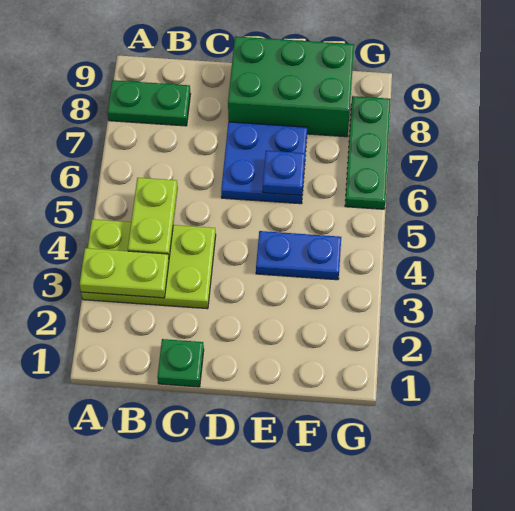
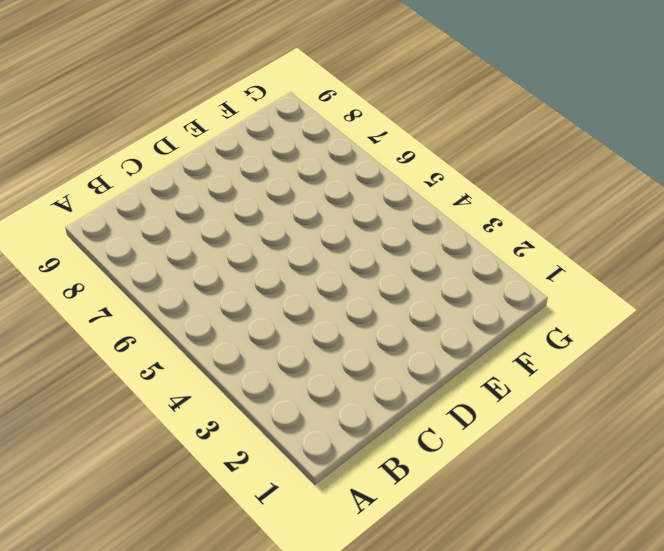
none -> lime plate A3:C4 level 1
none -> green plate A8:B8 level 1

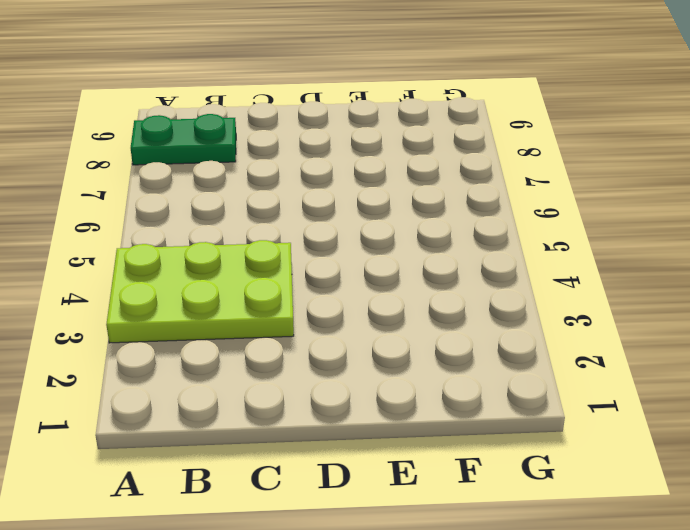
none -> green plate C1 level 1
none -> blue plate D6:E7 level 1

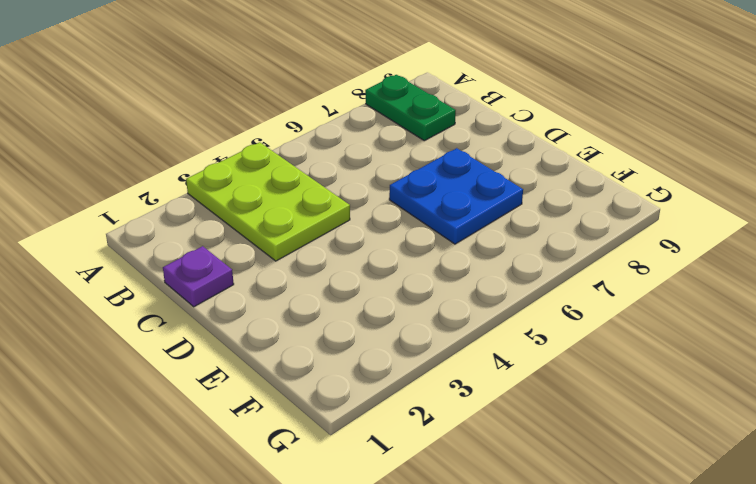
purple plate C1 level 1 -> green plate C1 level 1
none -> green brick D8:F9 level 1
none -> blue plate E4:F4 level 1

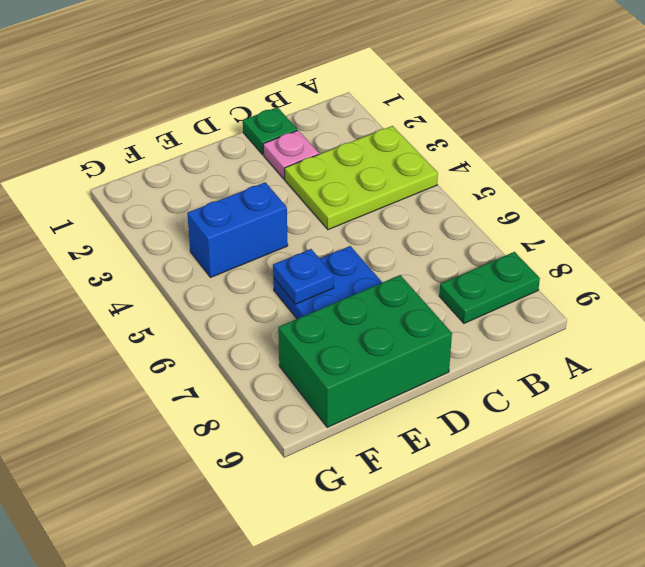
pink plate C2 level 1 -> none
blue brick E4:F4 level 1 -> blue plate E4:F4 level 1
none -> green plate G6:G8 level 1
none -> lime plate A3:B3 level 2

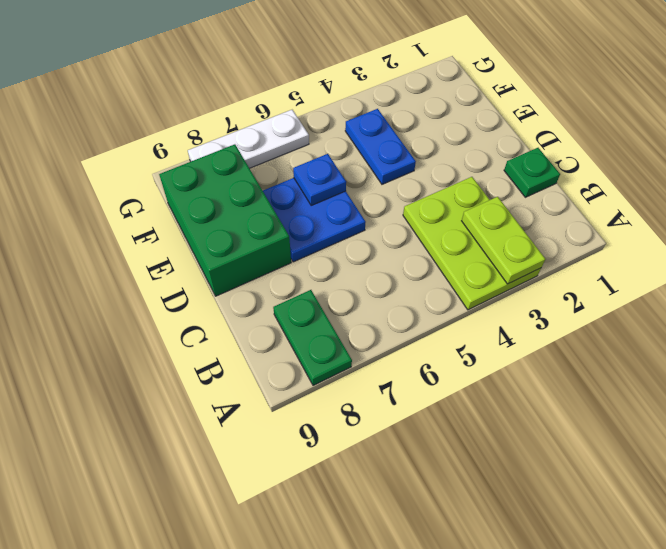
white plate G6:G8 level 1 -> green plate G6:G8 level 1
none -> lime plate B4:B5 level 2

